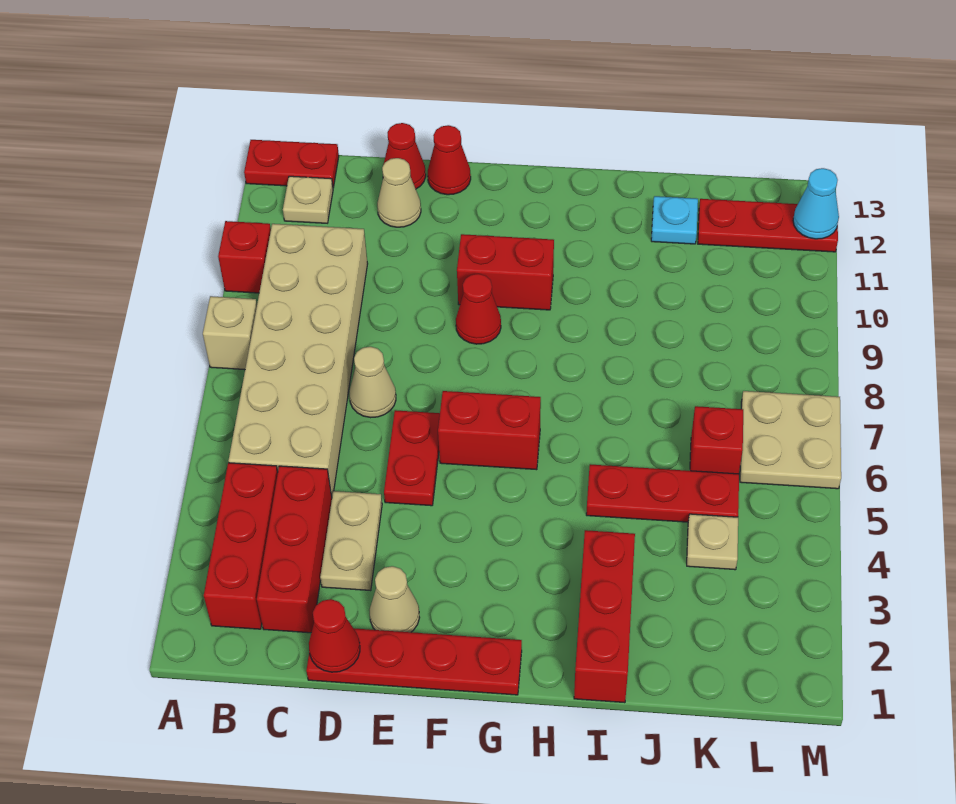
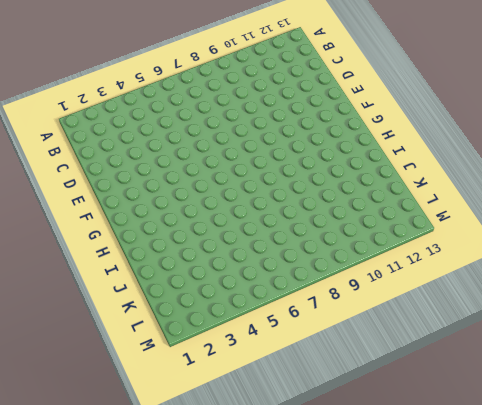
none -> tan brick A8 level 1
none -> red brick A10 level 1
none -> red plate A13:B13 level 1

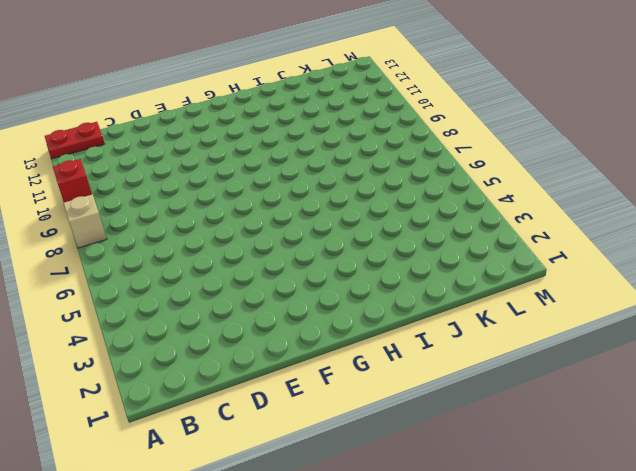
none -> red brick B2:B4 level 1
none -> tan brick B5:C10 level 1
none -> tan plate B12 level 1

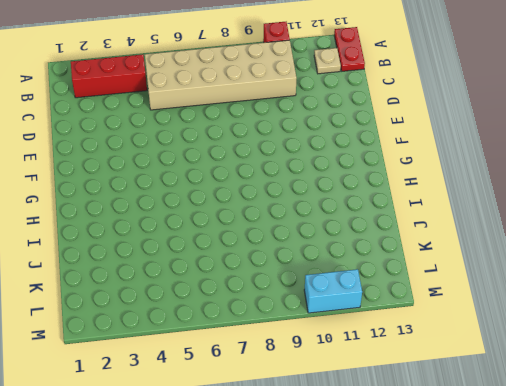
cyan brick M10:M11 level 1 -> none
none -> tan brick A8 level 1
none -> red brick C2:C4 level 1
none -> red plate D1:G1 level 1

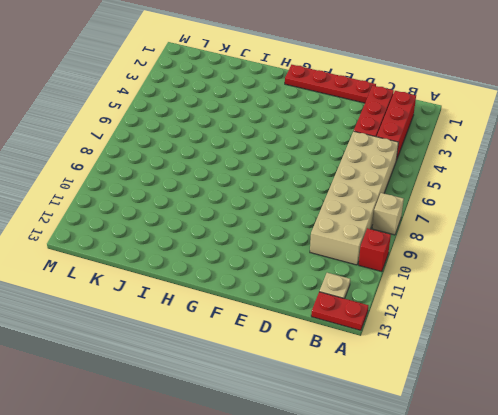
none -> tan plate D3:D4 level 1
none -> tan cone D7 level 1
none -> tan cone D12 level 1

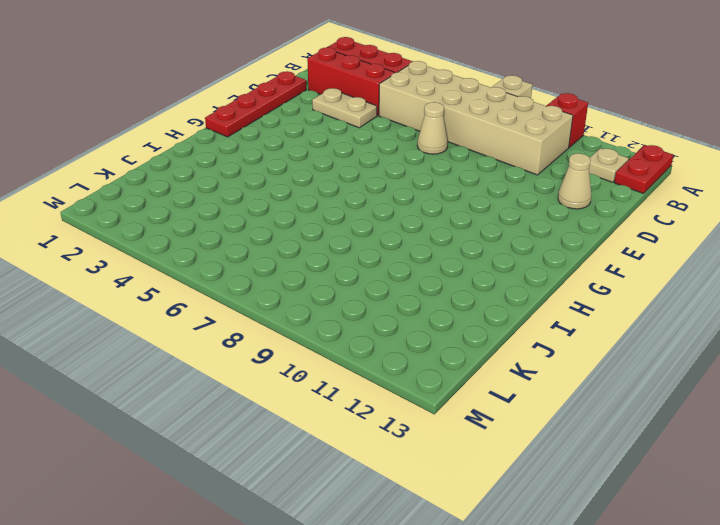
none -> red cone D13 level 1
none -> tan cone E2 level 1
none -> red plate E5:E6 level 1

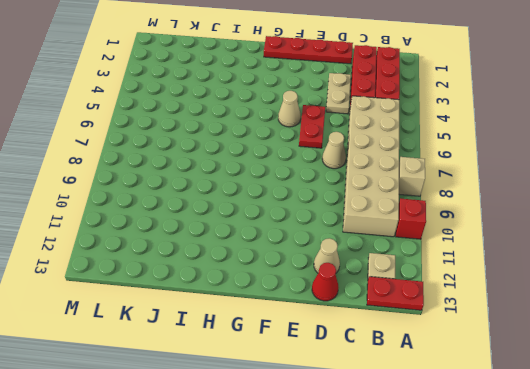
tan cone F5 level 1 -> tan cone E2 level 1
none -> red cone E13 level 1
none -> red brick F6:G6 level 1
none -> red cone F9 level 1

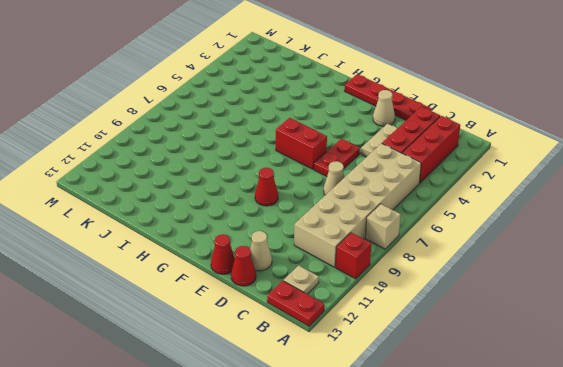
none -> red brick F10:G10 level 1
none -> red brick I1:I3 level 1
none -> red plate I5:K5 level 1

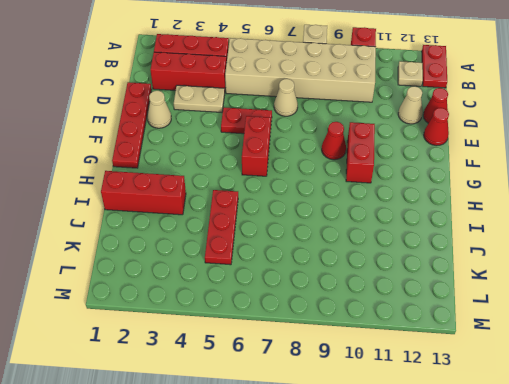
none -> cyan plate J12 level 1
none -> tan plate K4 level 1
none -> red brick K6 level 1

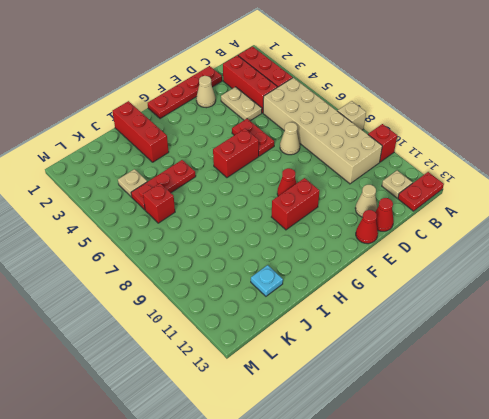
none -> red plate K12:M12 level 1
none -> tan plate L6:M7 level 1
none -> red cone D1 level 2

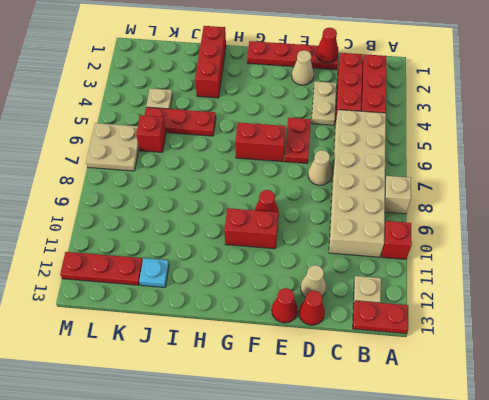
none -> cyan cone M12 level 2

